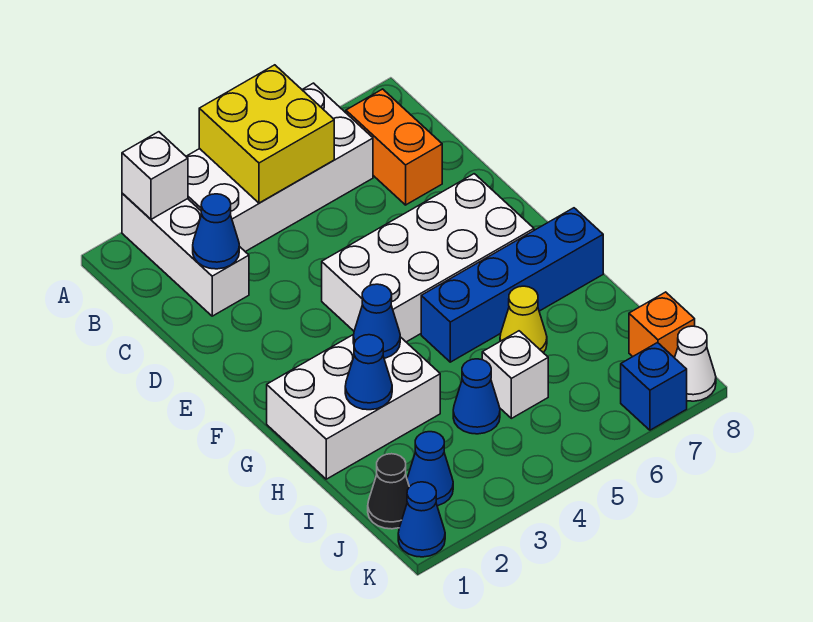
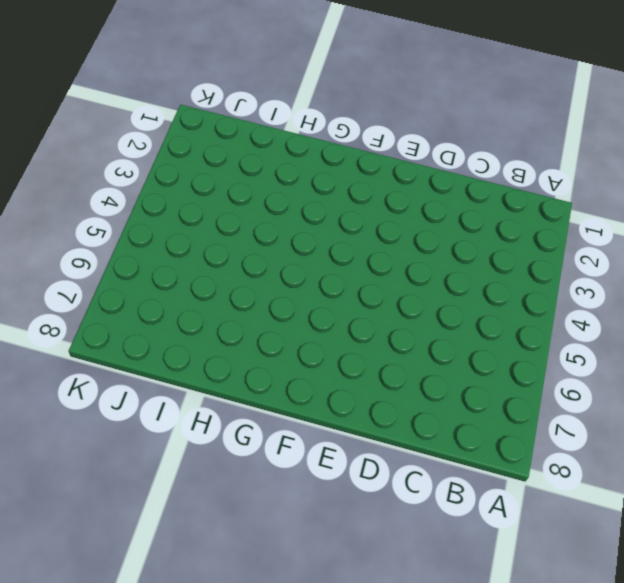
none -> white brick A2:C2 level 1
none -> white brick A3:B6 level 1
none -> orange brick B7:C7 level 1

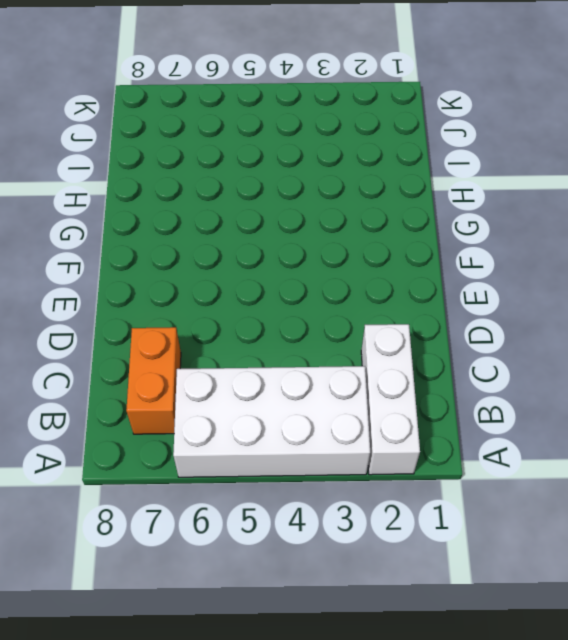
none -> white brick E4:F7 level 1
none -> white brick G1:H3 level 1
none -> blue brick G5:G8 level 1

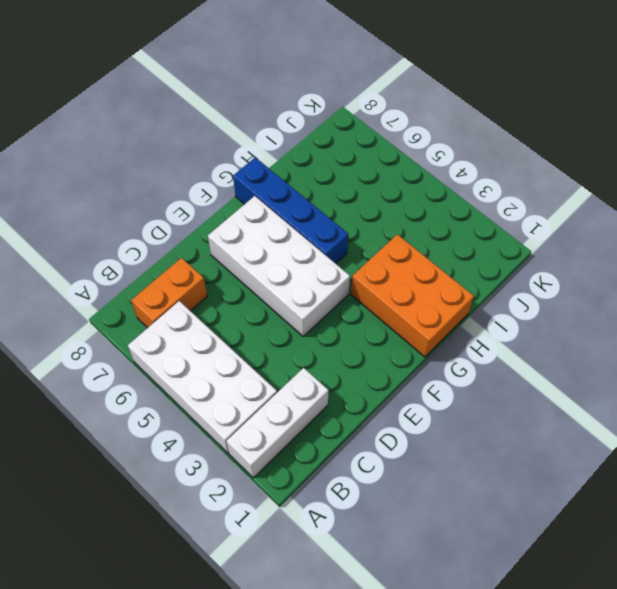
orange brick G1:H3 level 1 -> white brick G1:H3 level 1
none -> yellow cone H6 level 1
none -> blue cone I4 level 1
none -> white brick I5 level 1

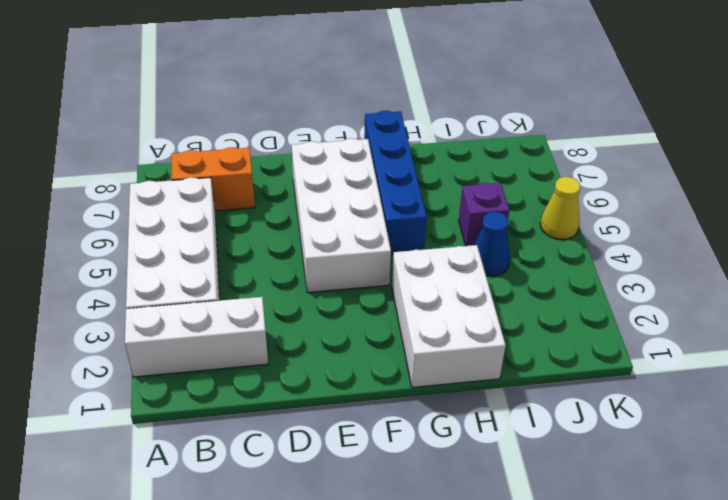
purple brick I5 level 1 -> white brick I5 level 1
yellow cone K5 level 1 -> yellow cone H6 level 1
none -> black cone J1 level 1
none -> blue cone J2 level 1
none -> orange brick J8 level 1

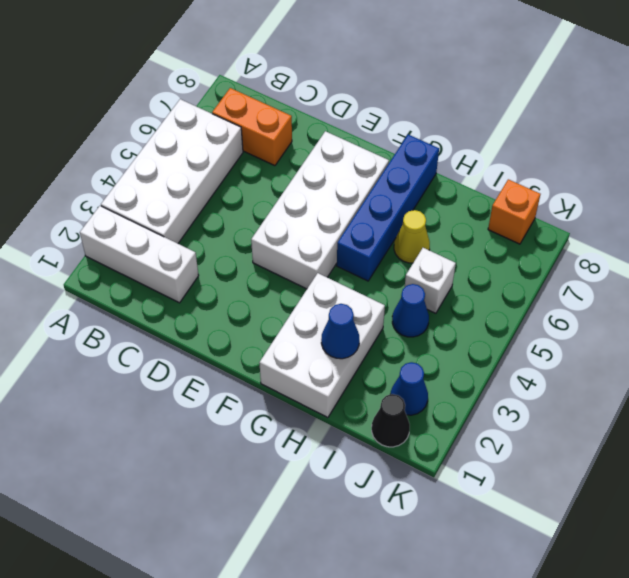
none -> blue cone K1 level 1
none -> blue brick K7 level 1
none -> white cone K8 level 1

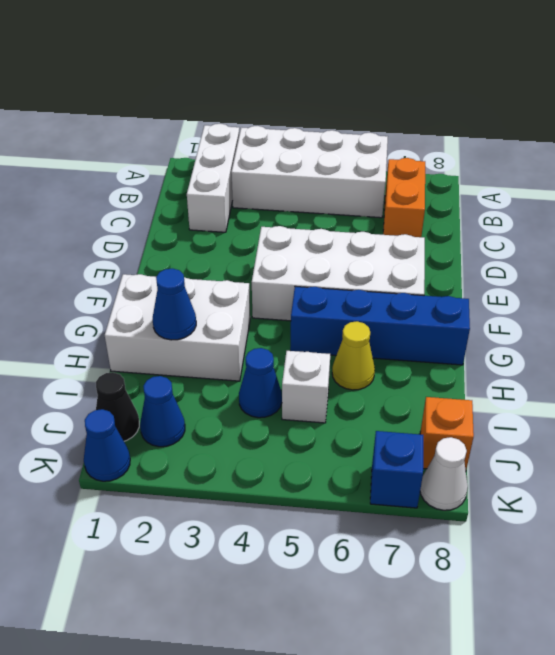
none -> white brick A2 level 2
none -> yellow brick A4:B5 level 2
none -> blue cone C2 level 2

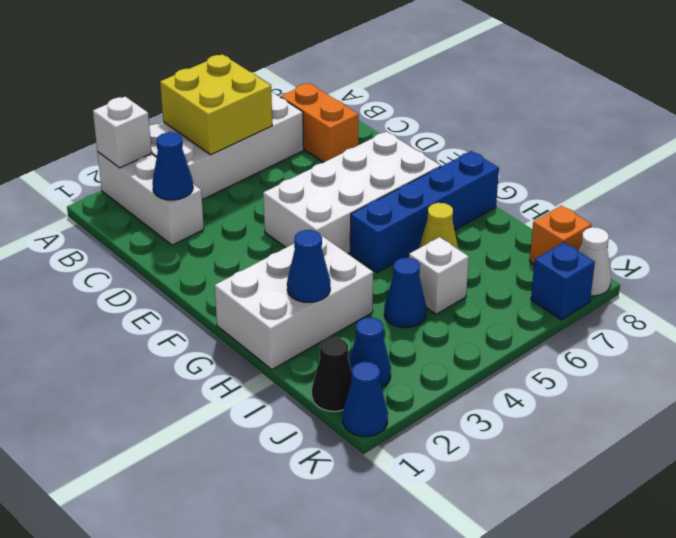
none -> blue cone G3 level 2

